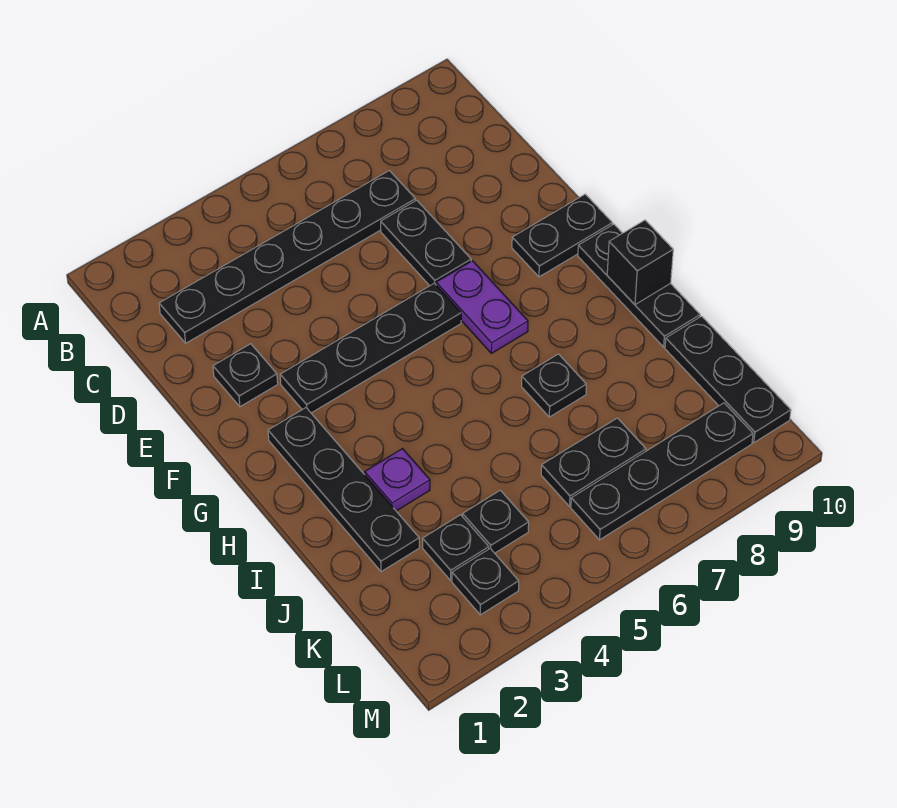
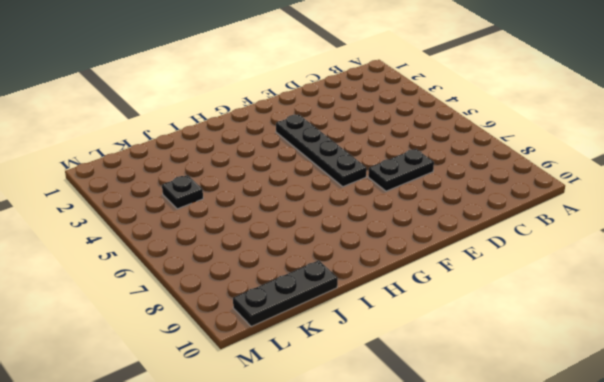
none -> black plate C2:C7 level 1
none -> black plate E2 level 1
none -> purple plate F7:G7 level 1

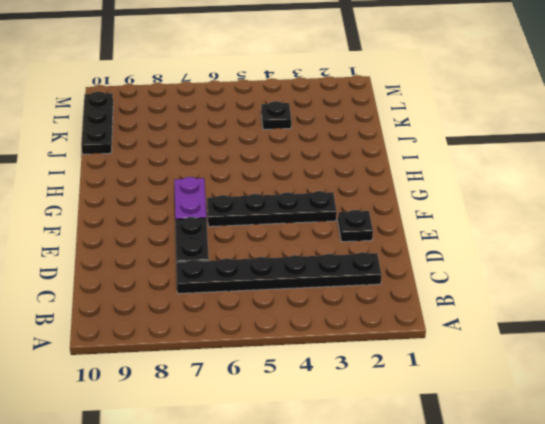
none -> black plate F9:F10 level 1
none -> black plate G2:J2 level 1
none -> black plate G10:I10 level 1

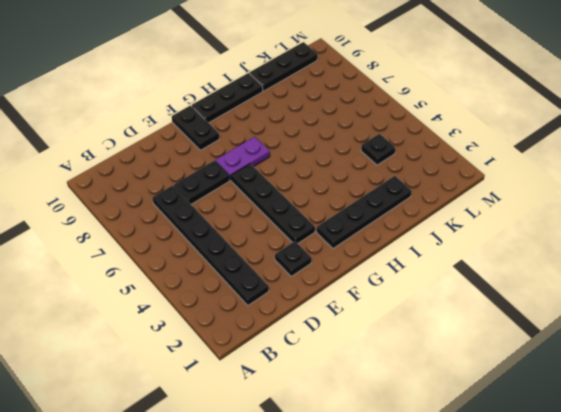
none -> purple plate I3 level 1
none -> black plate I7 level 1
none -> black plate K3 level 1

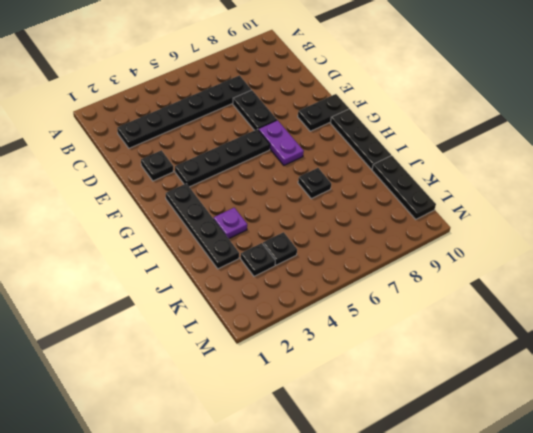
none -> black plate K6:K7 level 1
none -> black plate L3 level 1
none -> black plate L6:L9 level 1

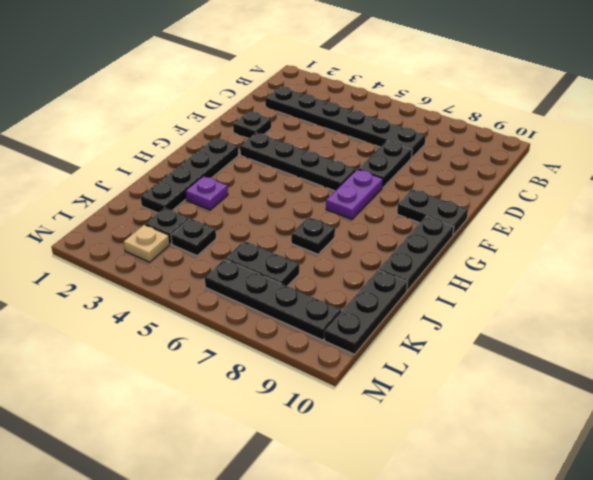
tan plate L3 level 1 -> black plate L3 level 1
none -> black brick H10 level 2

